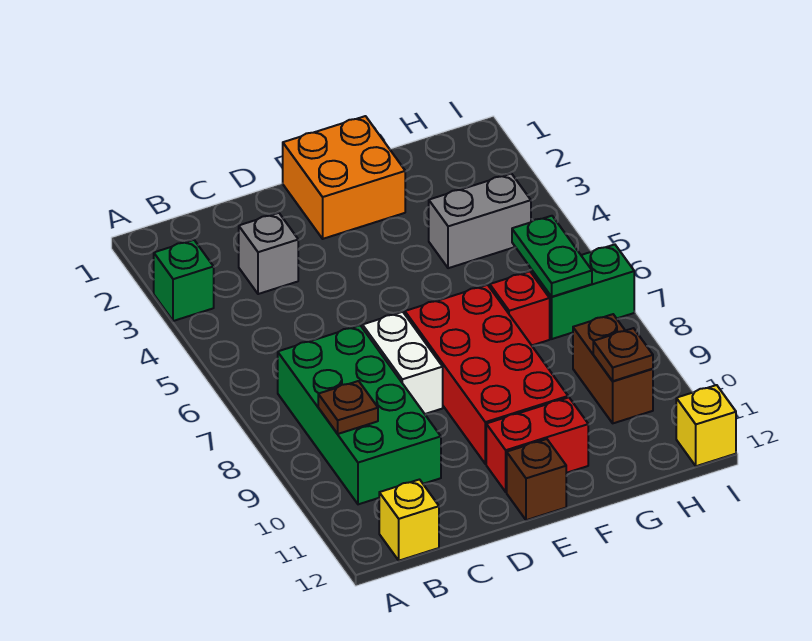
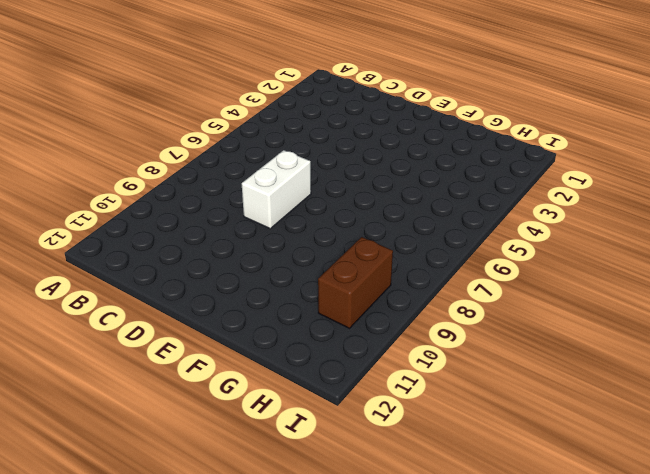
none -> green brick A3 level 1
none -> green brick B7:C10 level 1
none -> yellow brick B12 level 1

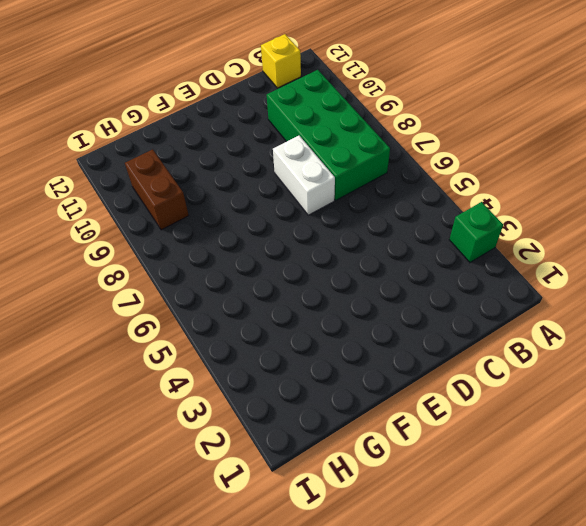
none -> grey brick C3 level 1
none -> orange brick E1:F2 level 1
none -> red brick E7:F10 level 1

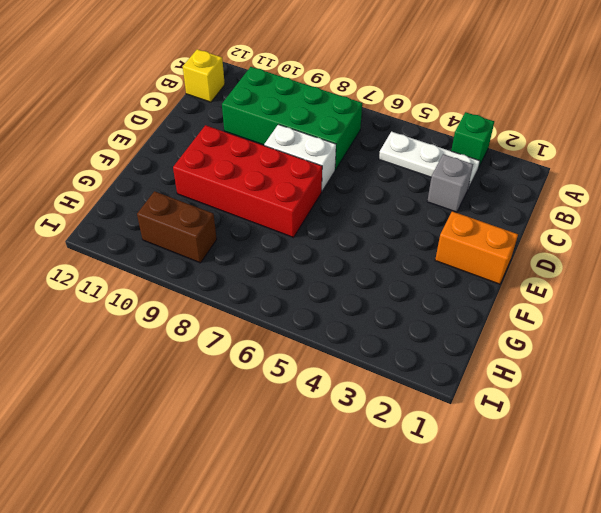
white plate B3:B5 level 1 -> none
orange brick E1:E2 level 1 -> orange brick E1:F2 level 1
none -> red brick E11:F11 level 1
none -> brown brick E12 level 1
none -> grey brick G4:H4 level 1

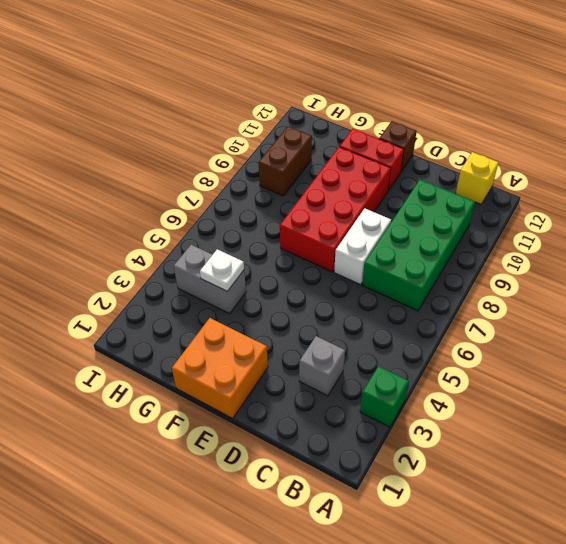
white plate G4 level 2 -> none
none -> red brick G7 level 1
none -> green brick H7:I7 level 1
none -> yellow brick I12 level 1

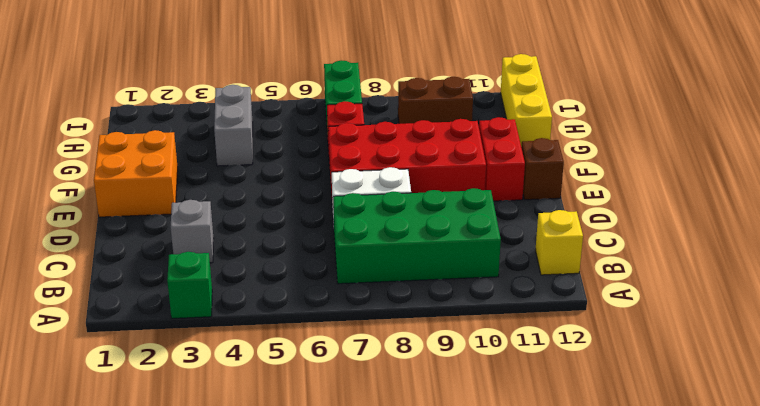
yellow brick G12:I12 level 1 -> yellow brick I12 level 1
none -> brown plate B9 level 2
none -> green plate H6:H7 level 2
none -> brown plate H10 level 2

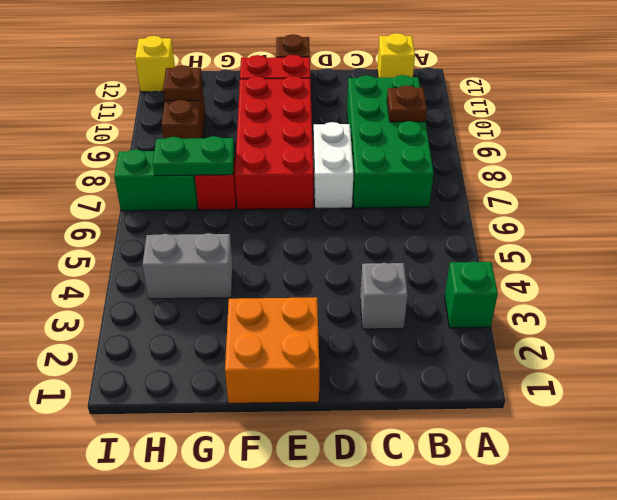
green plate G7:H7 level 2 -> green plate H6:H7 level 2

